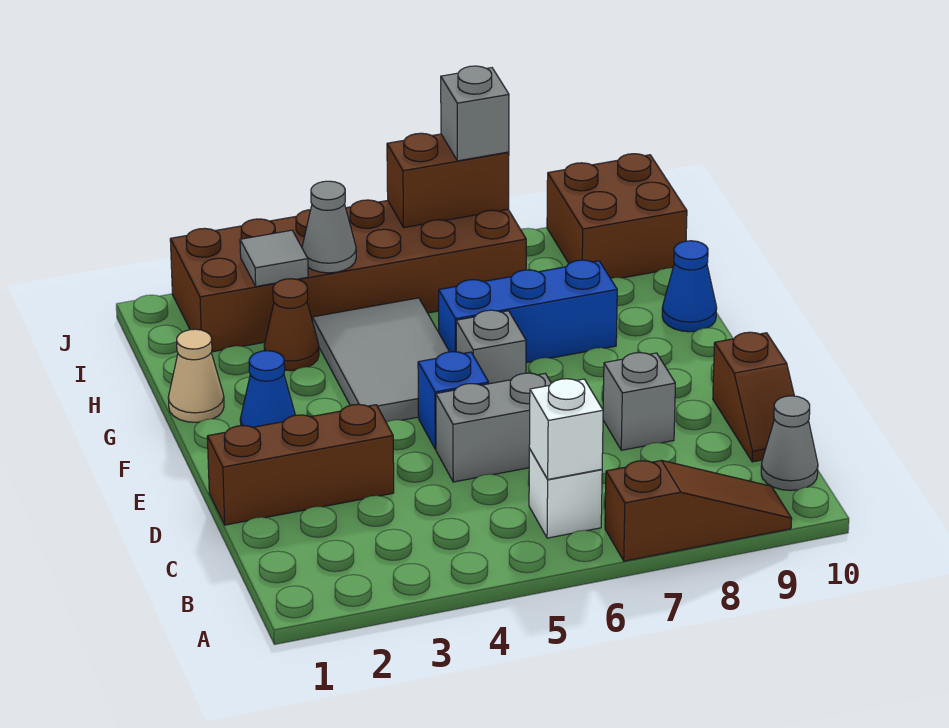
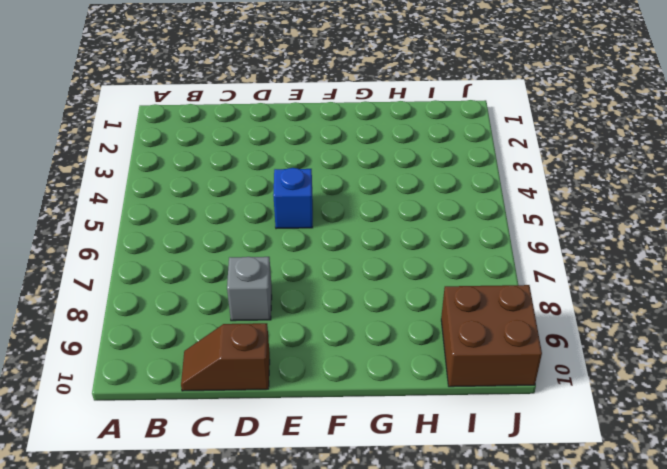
none -> brown slope A7:A9 level 1 top 7
none -> white brick B6 level 1
none -> grey cone B10 level 1

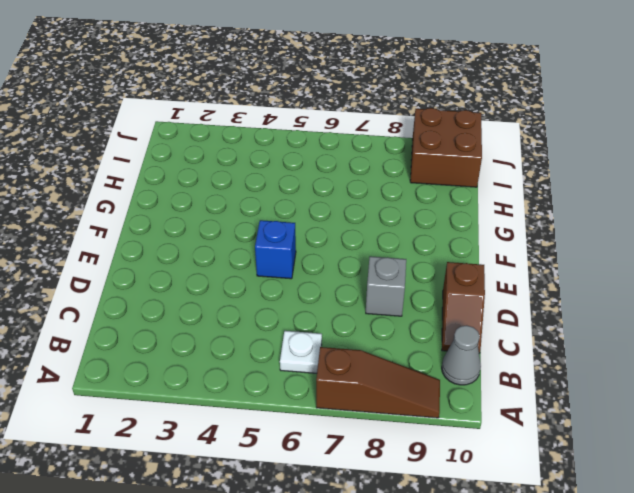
white plate B6 level 1 -> white brick B6 level 1
none -> brown brick D1:D3 level 1
none -> grey brick D5:D6 level 1
none -> blue cone F2 level 1

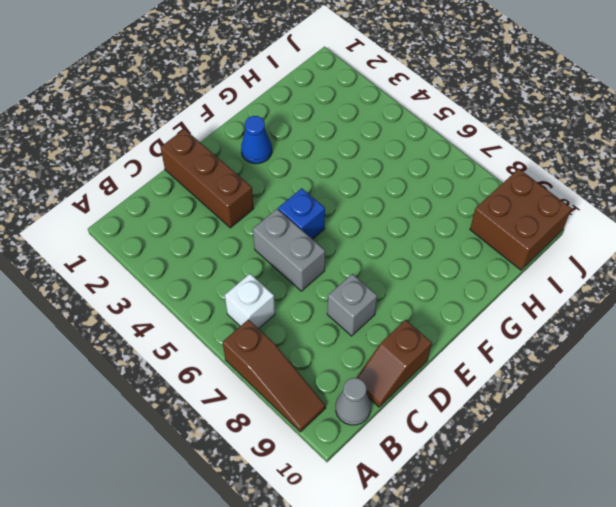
none -> grey tile F4:H5 level 1
none -> grey brick F6 level 1
none -> tan cone G1 level 1

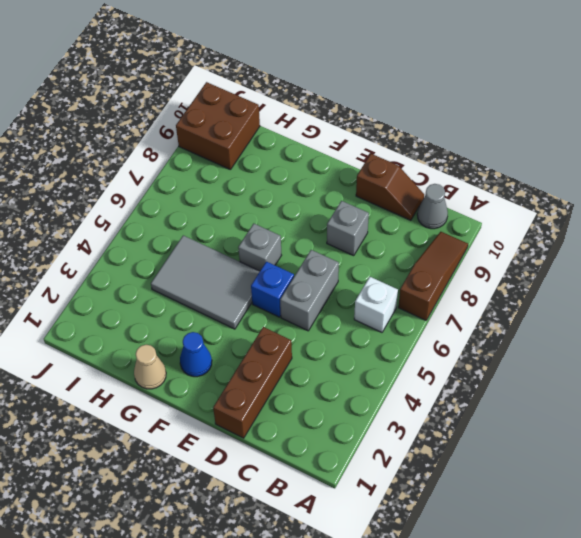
none -> blue brick G6:G8 level 1
none -> blue cone G10 level 1
none -> brown cone H3 level 1

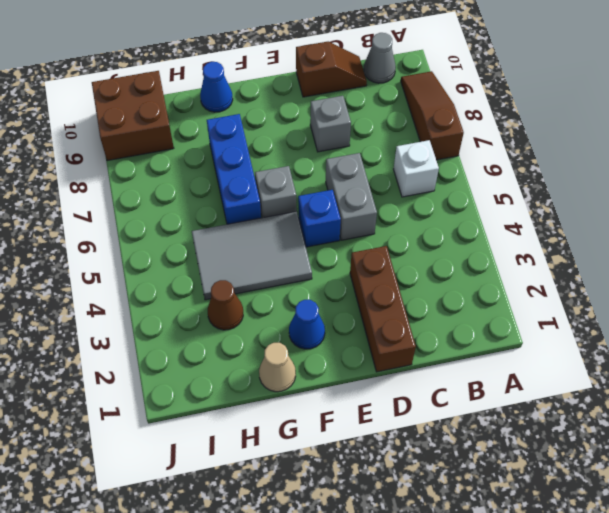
none -> brown brick I2:J7 level 1
none -> white brick B6 level 2
none -> grey tile I3 level 2

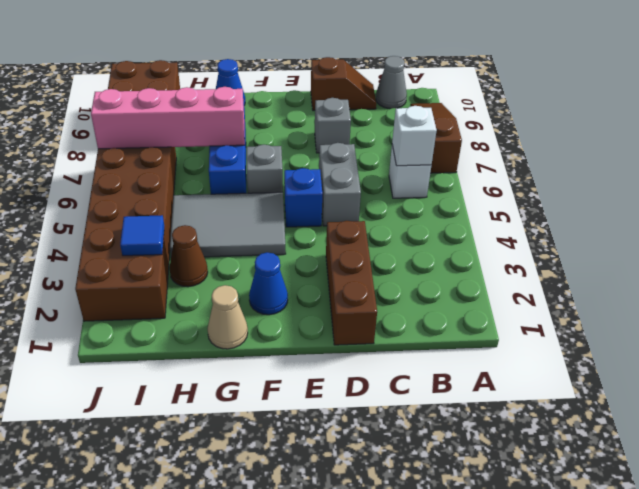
pink brick G7:J7 level 2 -> brown brick J6:J7 level 2
blue tile I3 level 2 -> grey tile I3 level 2
none -> grey cone I4 level 2
none -> grey brick J7 level 3

